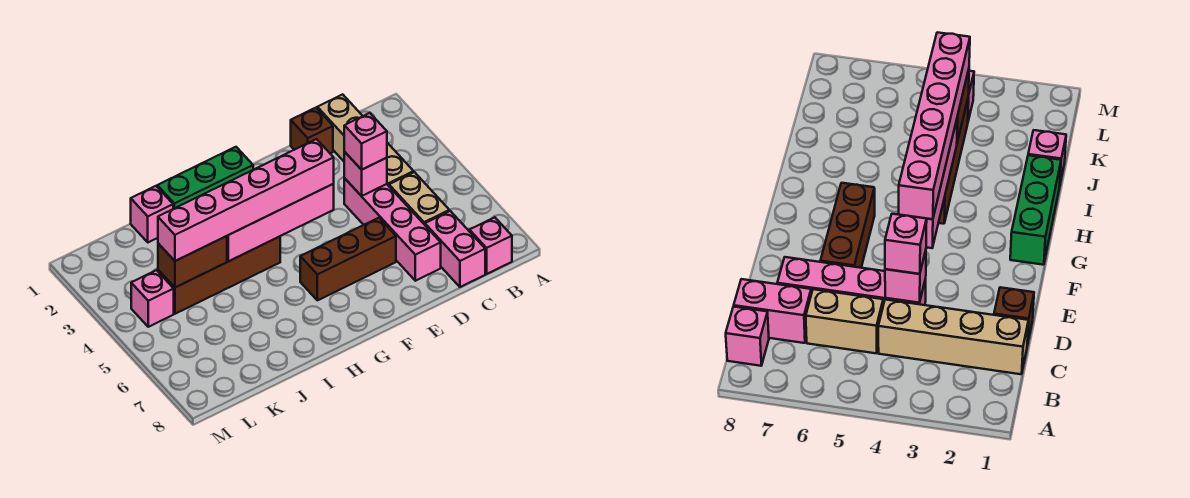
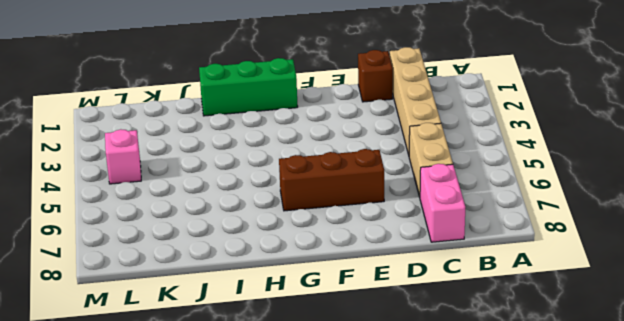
none -> pink brick B8 level 1
none -> pink brick D4:D7 level 1
none -> brown brick H4:K4 level 1

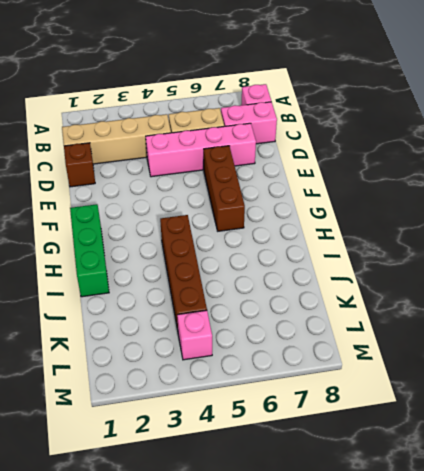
none -> pink brick J1 level 1
none -> pink brick D4 level 2
none -> pink brick F4:I4 level 2

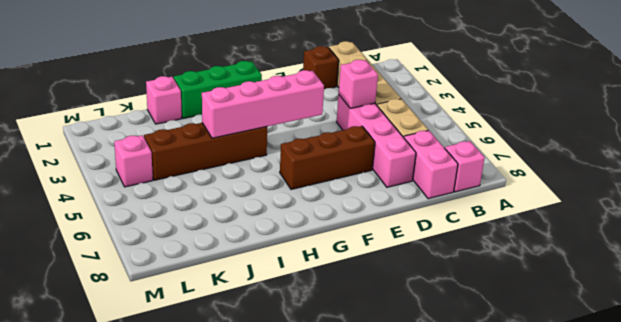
none -> brown brick J4:K4 level 2
none -> pink brick D4 level 3
none -> pink brick F4:K4 level 3

